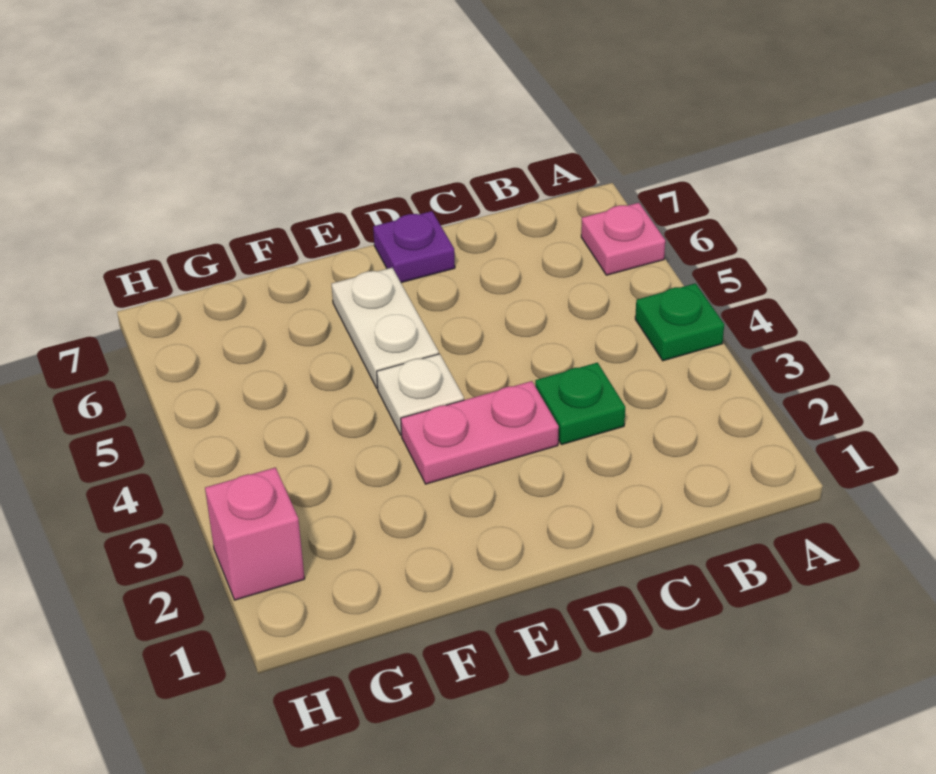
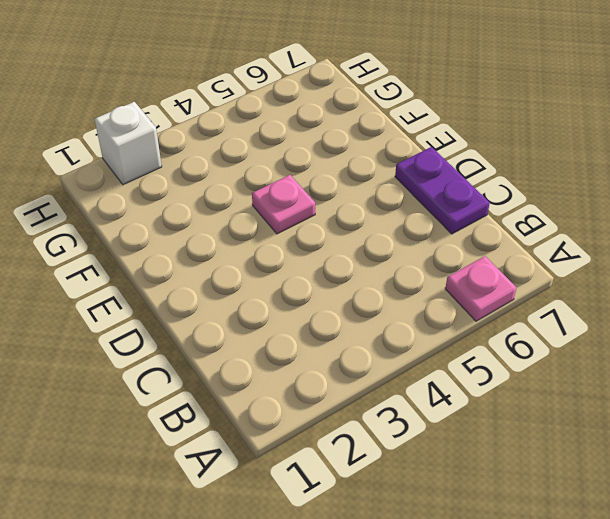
purple plate C7:D7 level 1 -> purple plate D7 level 1
pink plate E4 level 1 -> white plate E4 level 1
white brick H2 level 1 -> pink brick H2 level 1
none -> green plate A4 level 1
none -> green plate C3 level 1

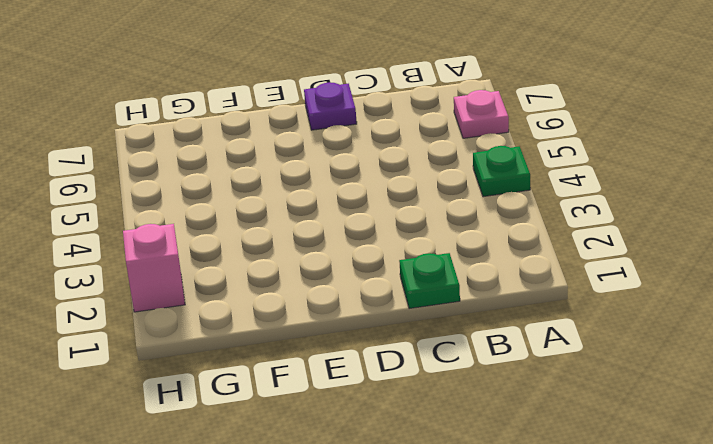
green plate C1 level 1 -> green plate C3 level 1
none -> pink plate D3:E3 level 1
none -> white plate E4 level 1

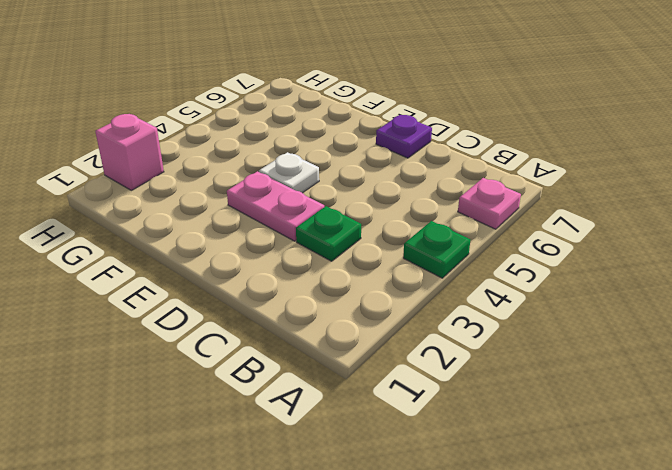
none -> white plate E5:E6 level 1

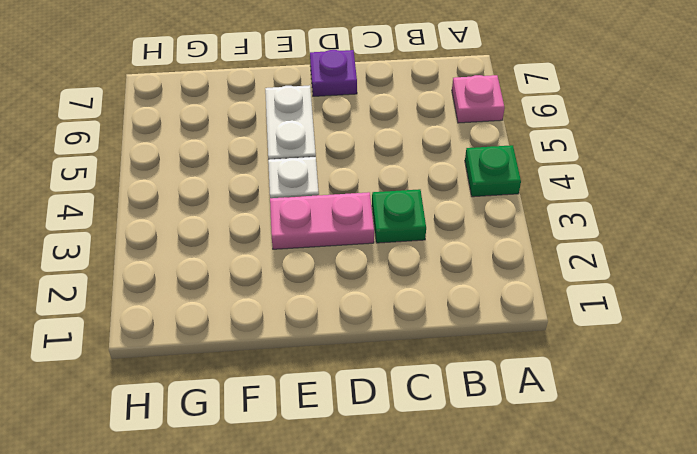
none -> pink brick H2 level 1

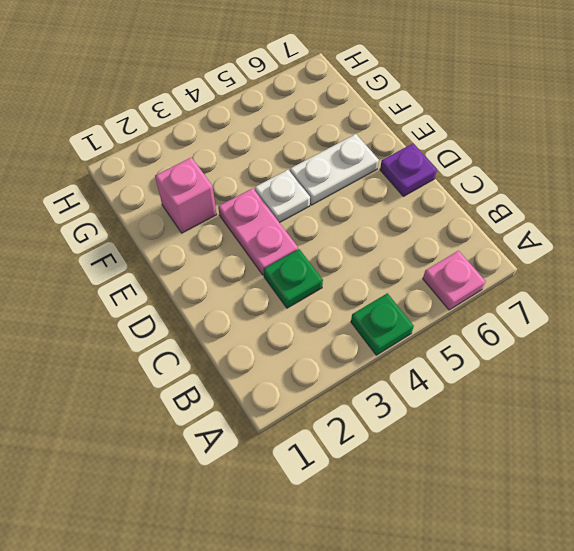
pink brick F2 level 1 -> pink brick H2 level 1

